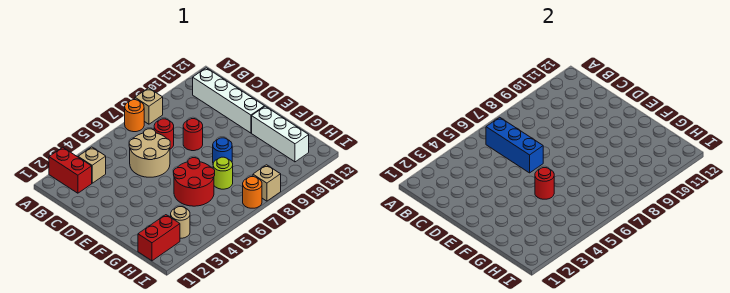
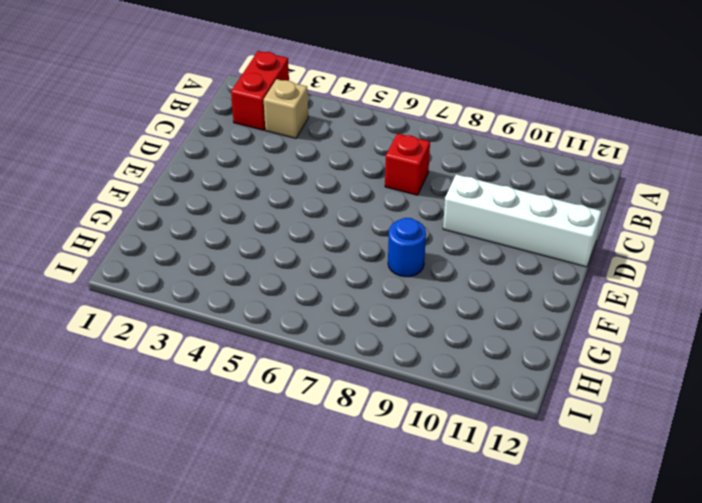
red brick C7 level 1 -> red round brick C7 level 1
white brick D9:D12 level 1 -> white brick B11:E11 level 1
none -> orange round brick A7 level 1
none -> tan brick A8 level 1
none -> tan round brick C5:D6 level 1

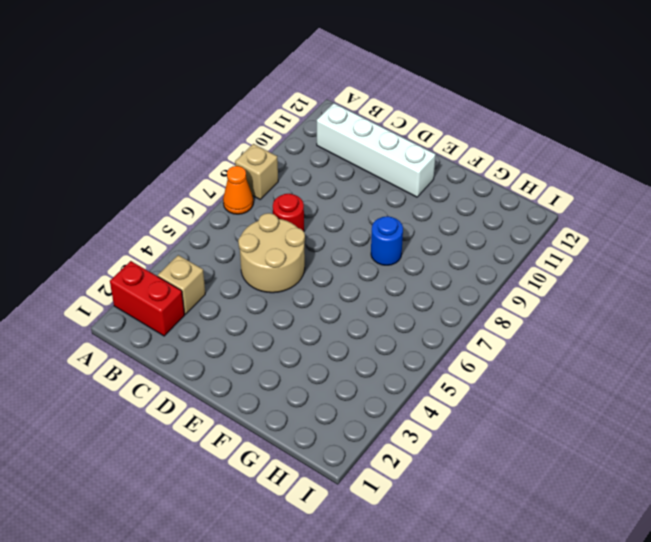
orange cone A7 level 1 -> orange round brick A7 level 1
none -> red round brick D8 level 1
none -> red round brick F5:G6 level 1
none -> white brick F11:H11 level 1

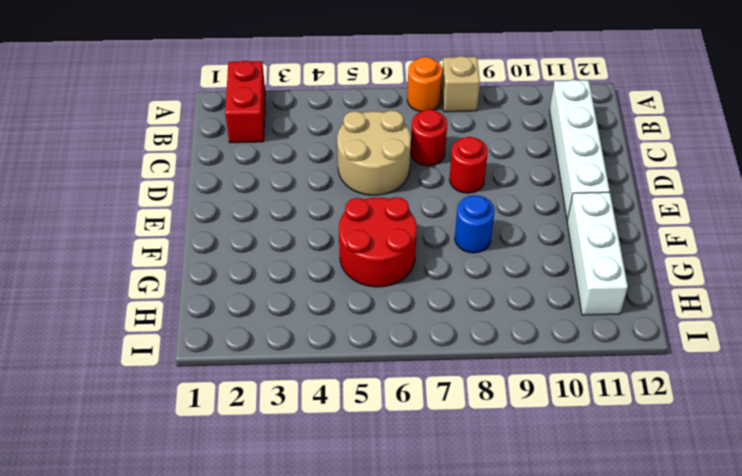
none -> tan brick B3 level 1
none -> lime round brick G7 level 1
none -> red brick H1:H2 level 1

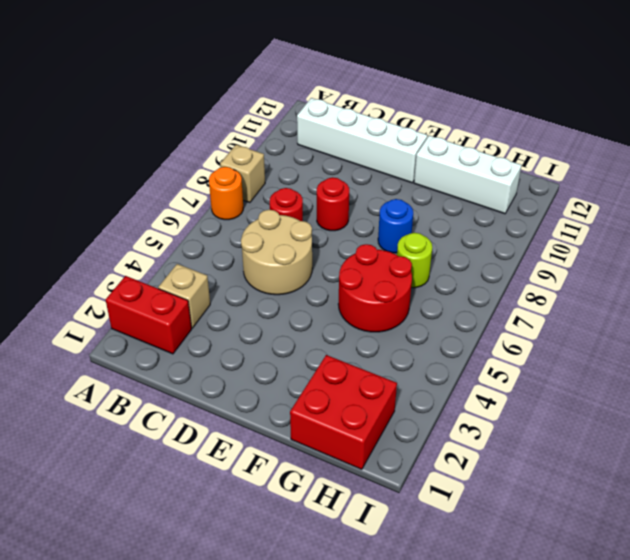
red brick G1:H2 level 1 -> red brick H1:H2 level 1
none -> tan round brick H3 level 1
none -> orange round brick I7 level 1
none -> tan brick I8 level 1

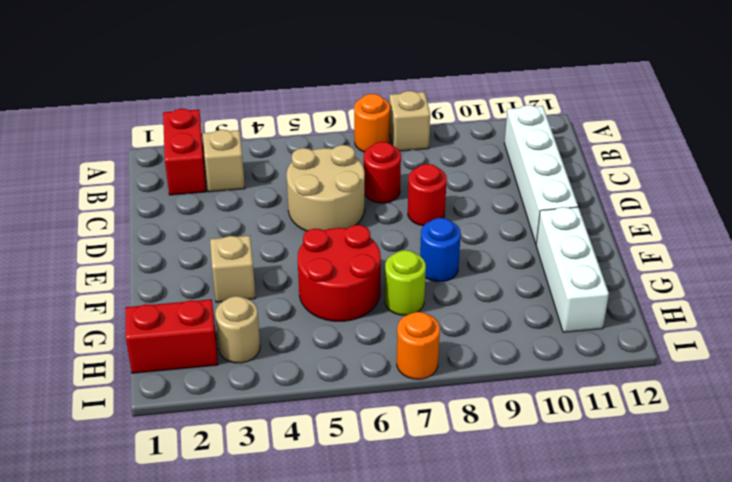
tan brick F3 level 1 -> tan brick I8 level 1
none -> blue brick B6:D6 level 2
none -> red round brick F5 level 2

